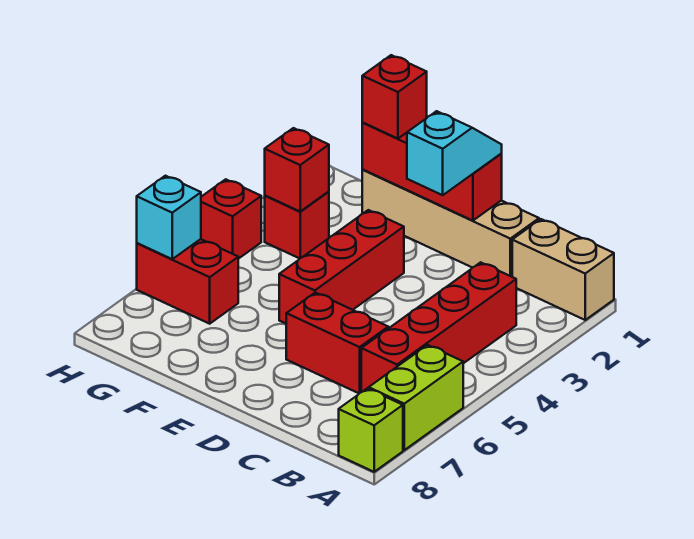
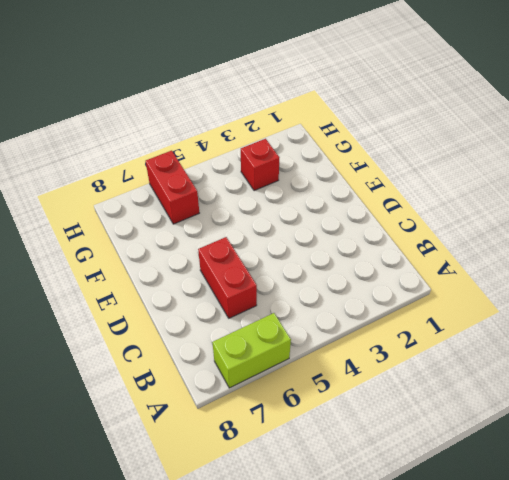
none -> tan brick A1:B1 level 1
none -> lime brick A8 level 1
none -> red brick B3:B6 level 1

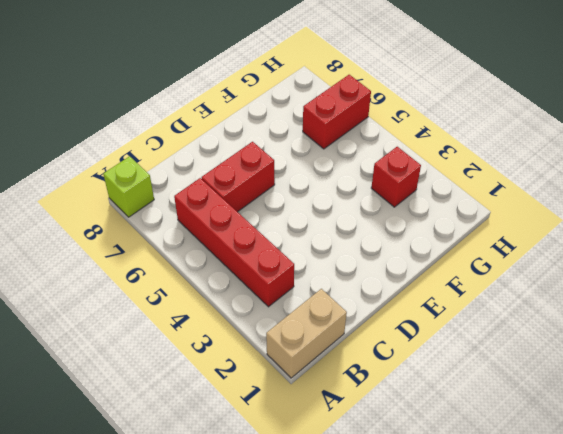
none -> lime brick A6:A7 level 1
none -> tan brick C1:F1 level 1
none -> red brick E3:E5 level 1

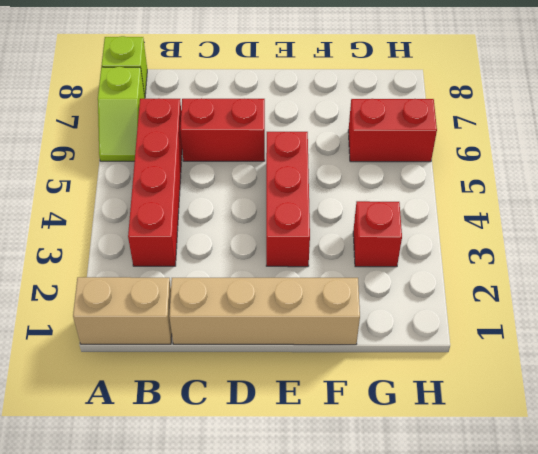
lime slope A6:A7 level 1 top 7 -> lime brick A6:A7 level 1
none -> red brick H4 level 1
none -> red brick D1:F1 level 2
none -> red brick G3 level 2

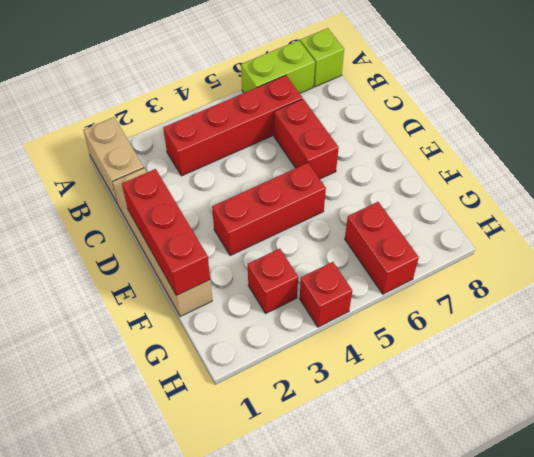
none -> red brick G3 level 2
none -> cyan brick H6 level 2
none -> cyan slope D1:D2 level 3 top 2

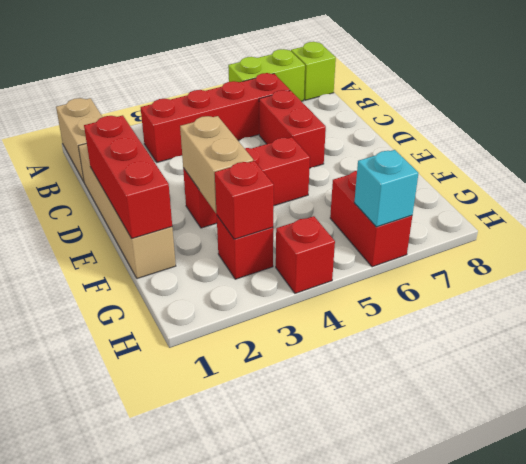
tan brick E3:F3 level 2 -> none
none -> cyan slope D1:D2 level 3 top 2
none -> red brick F1 level 3

